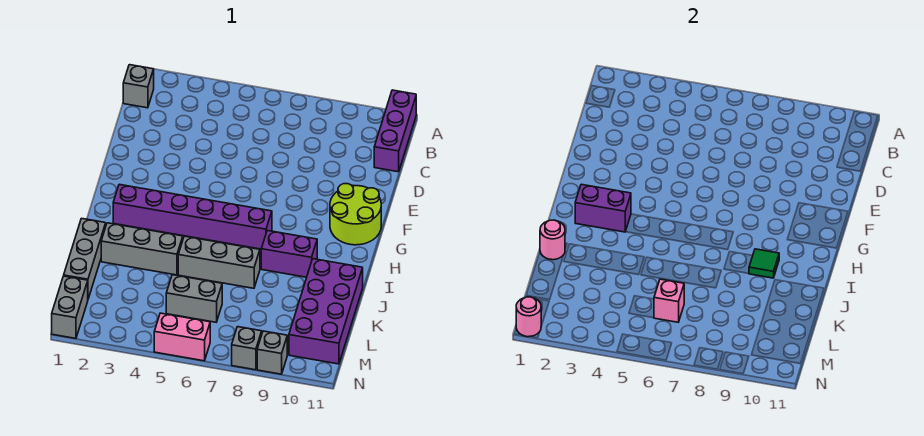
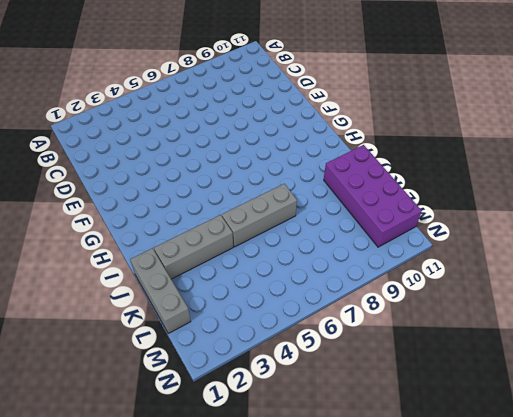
none -> purple brick A11:C11 level 1
none -> grey brick B1 level 1
none -> lime round brick F10:G11 level 1

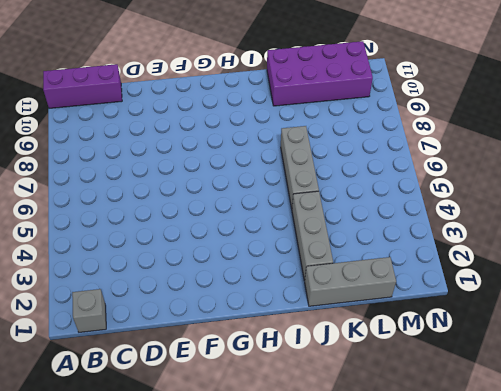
none -> lime round brick F10:G11 level 1
none -> purple brick H2:H7 level 1
none -> purple brick I8:I9 level 1

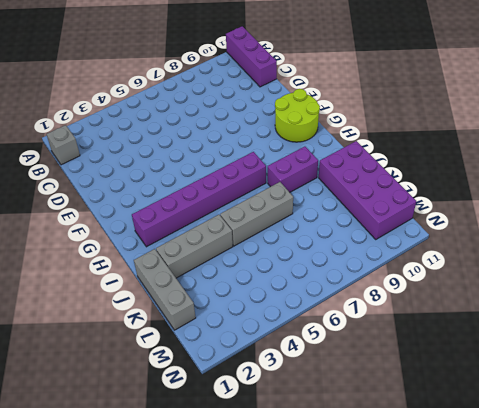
none -> grey brick L5:L6 level 1
none -> grey brick M1:N1 level 1
none -> pink brick N5:N6 level 1

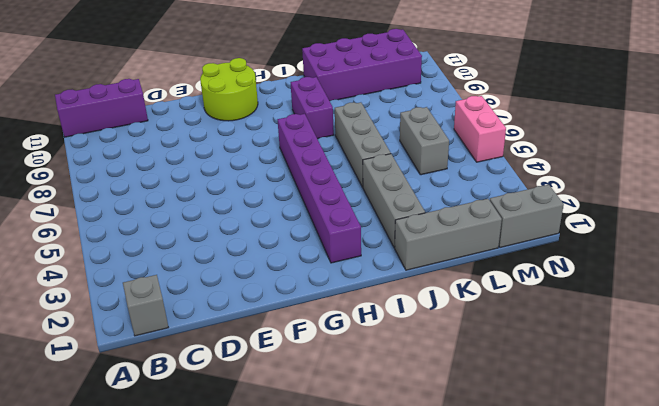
none -> grey brick N8 level 1
none -> grey brick N9 level 1
none -> purple brick H2:H3 level 2

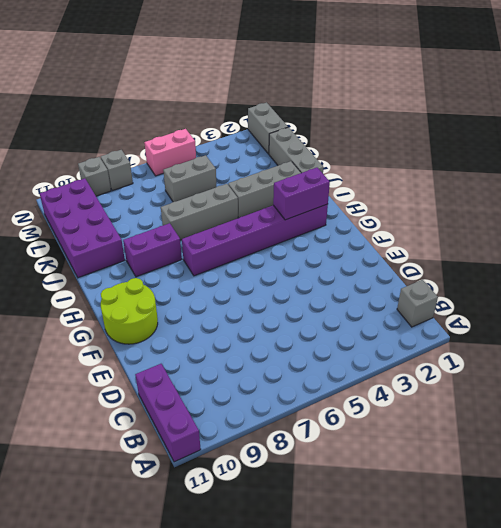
none -> green tile I9 level 2
none -> pink round brick J1 level 2
none -> pink brick L6 level 2

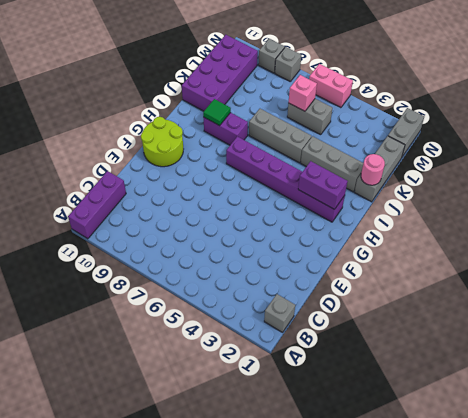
none -> pink round brick N1 level 2

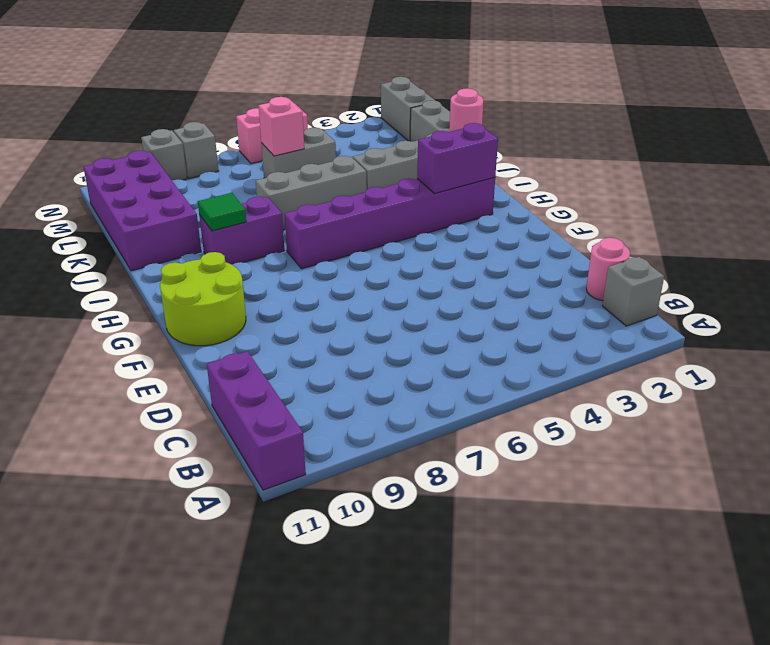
pink round brick C1 level 1 -> pink round brick N1 level 2

